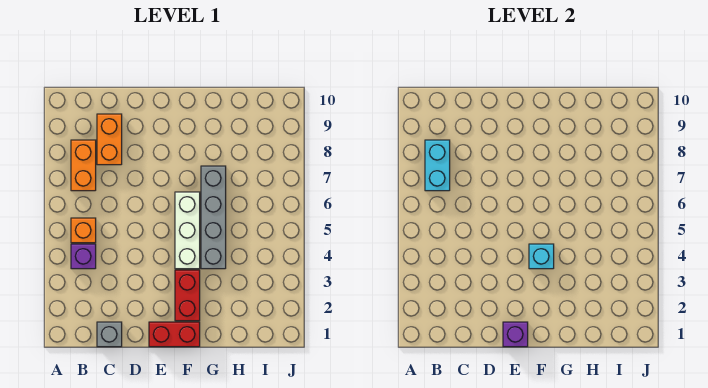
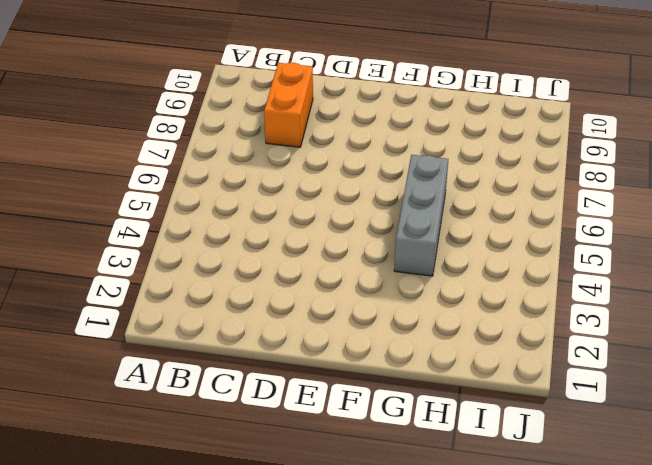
grey brick G4:G6 level 1 -> grey brick G4:G7 level 1
none -> purple brick B4 level 1
none -> orange brick B5 level 1
none -> orange brick B7:B8 level 1

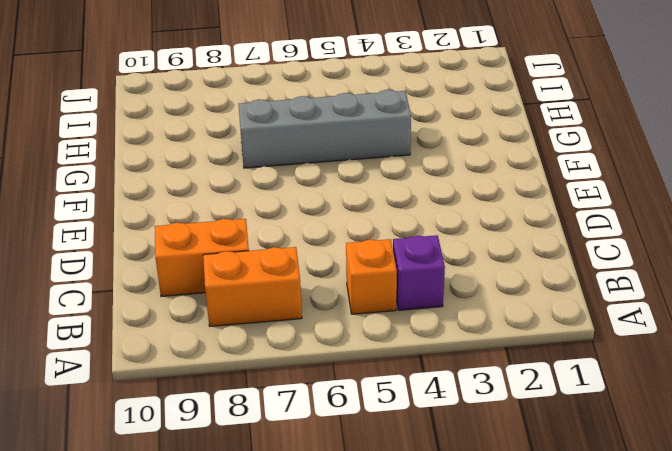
none -> grey brick C1 level 1
none -> red brick E1:F1 level 1
none -> red brick F2:F3 level 1

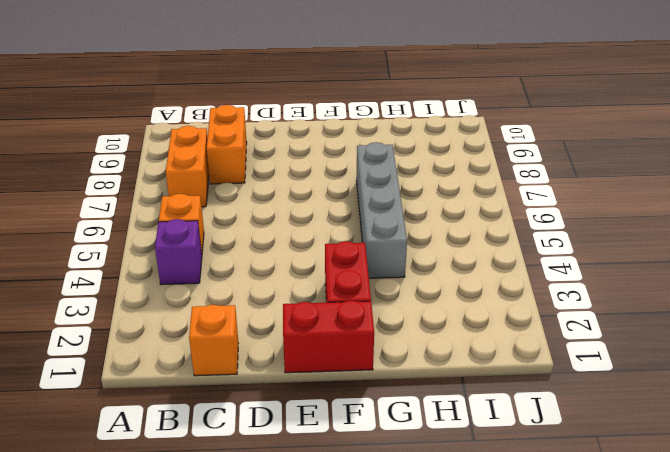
orange brick C1 level 1 -> grey brick C1 level 1
none -> white brick F4:F6 level 1
none -> cyan brick B7:B8 level 2
none -> purple brick E1 level 2

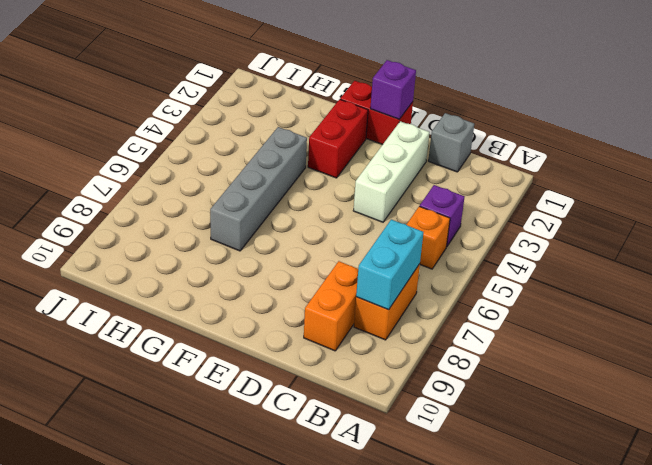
white brick D2:D4 level 1 -> white brick F4:F6 level 1
none -> cyan brick F4 level 2

